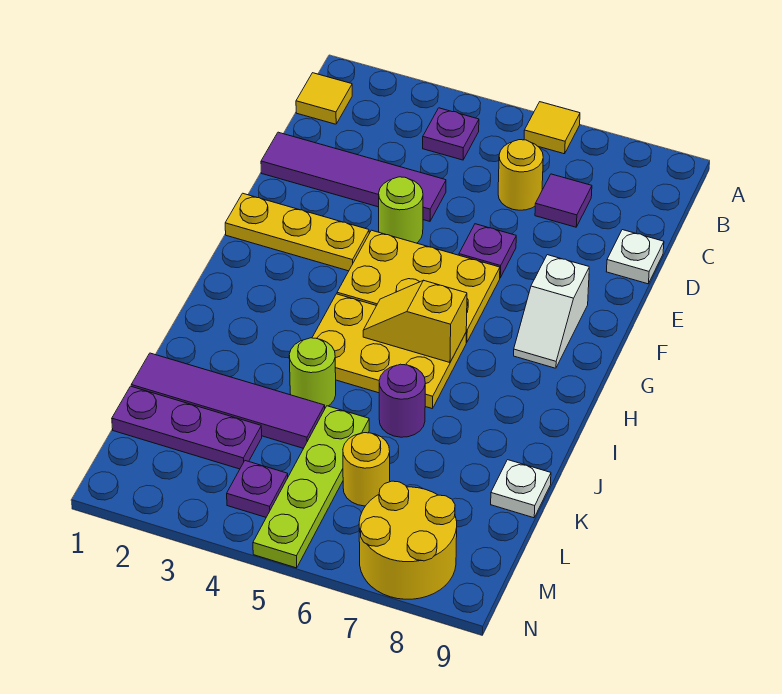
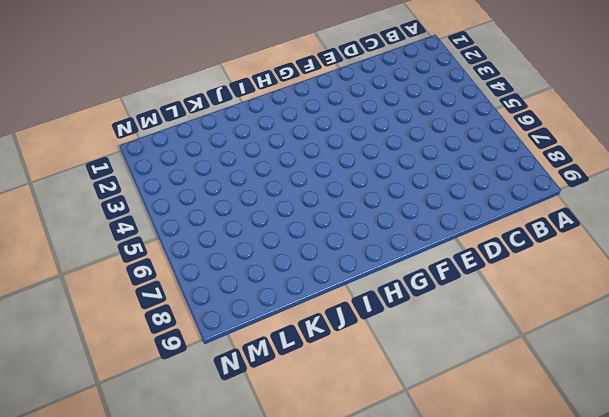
none -> yellow tile A6 level 1
none -> yellow tile B1 level 1
none -> purple plate B4 level 1

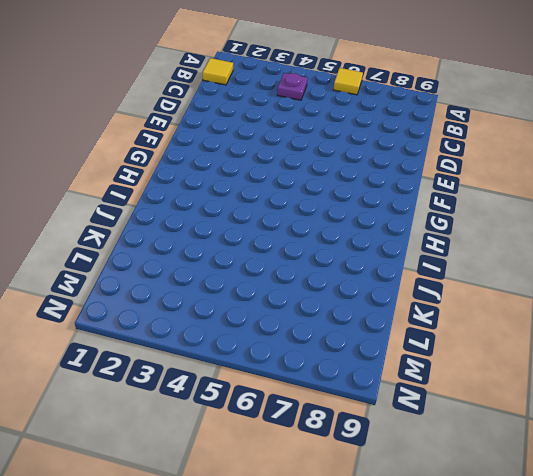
none -> yellow round brick C6 level 1
none -> purple tile C7 level 1
none -> purple tile D1:D4 level 1

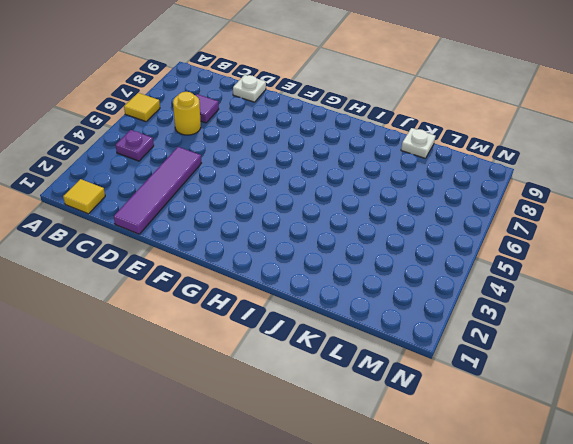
none -> lime round brick E4 level 1
none -> purple plate E6 level 1
none -> yellow plate F1:F3 level 1

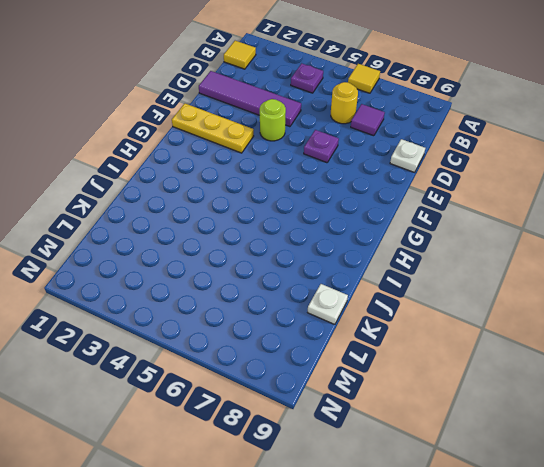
none -> yellow plate F4:G6 level 1
none -> white slope F8:G8 level 1 top F
none -> yellow plate H4:I6 level 1

